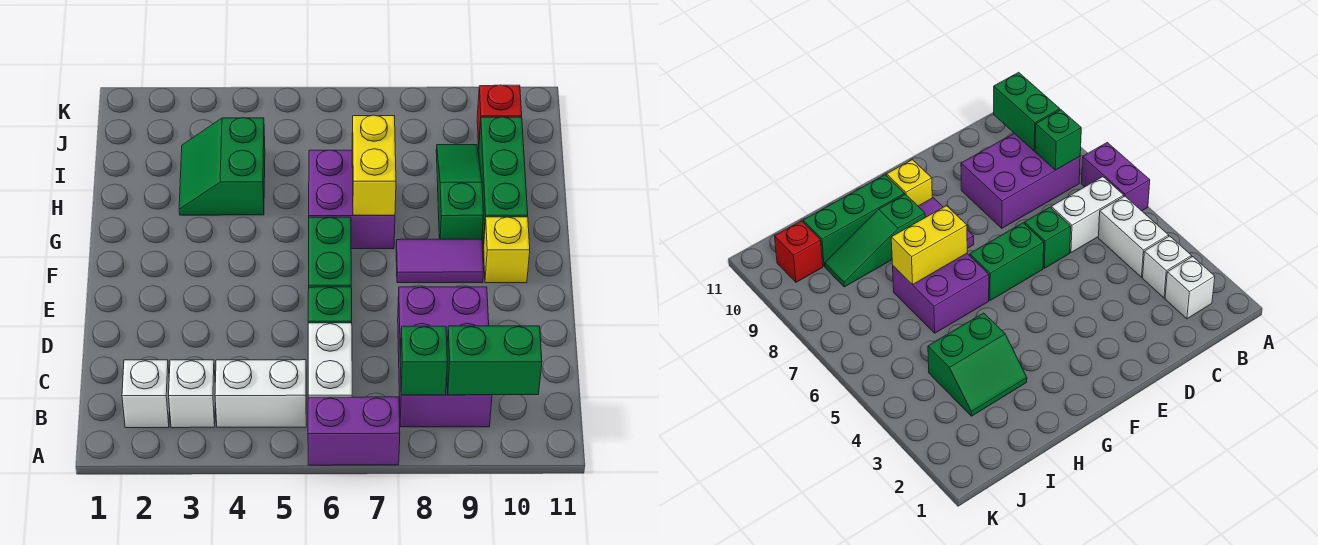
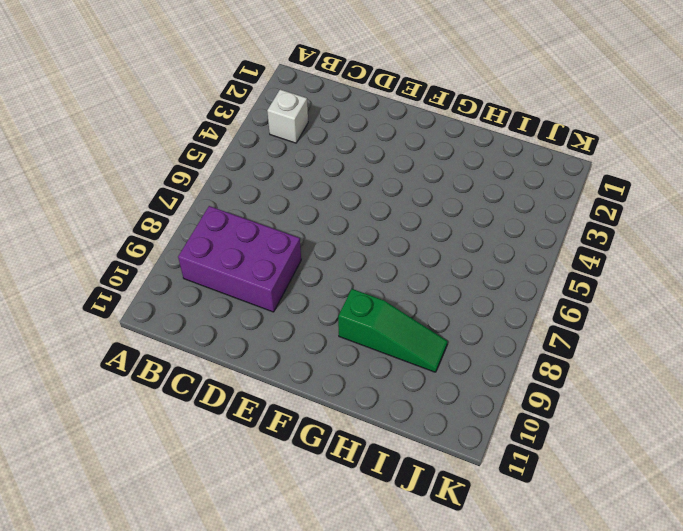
none -> purple brick A6:A7 level 1
none -> white brick B2 level 1
none -> white brick B4:B5 level 1

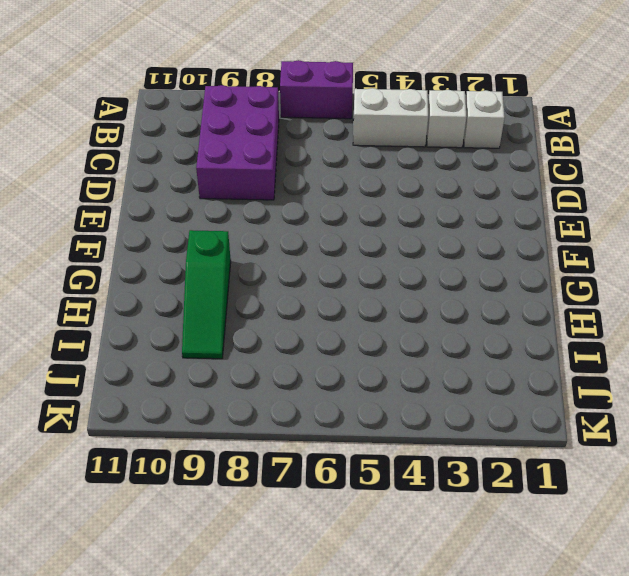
none -> white brick B6:C6 level 1
none -> green brick D6 level 1
none -> green brick E6:F6 level 1

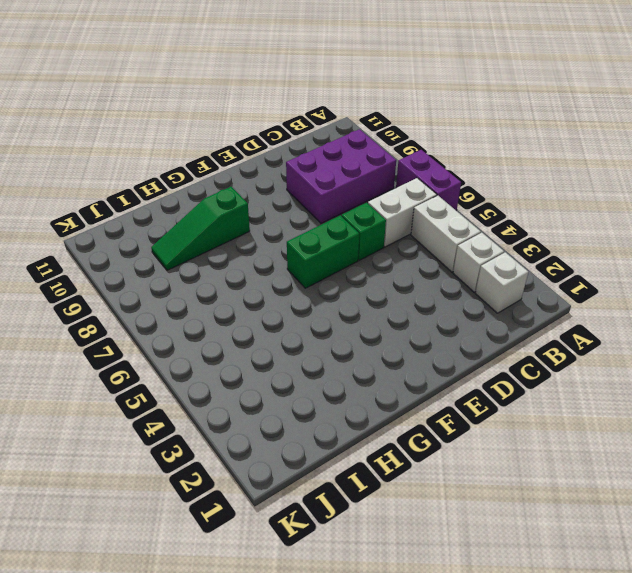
none -> purple tile F8:F9 level 1
none -> yellow brick F10 level 1
none -> purple brick G6:H7 level 1

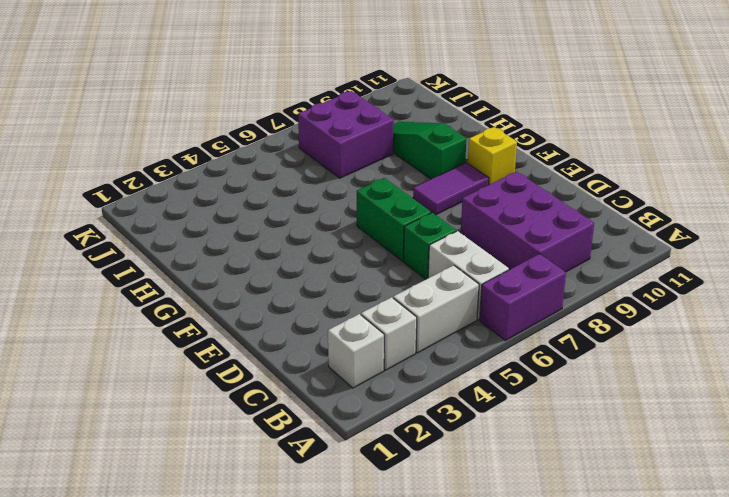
purple brick I7:J8 level 1 -> purple brick G6:H7 level 1
none -> green brick G10:I10 level 1
none -> green slope H3:I4 level 1 top 4
none -> red brick J10 level 1

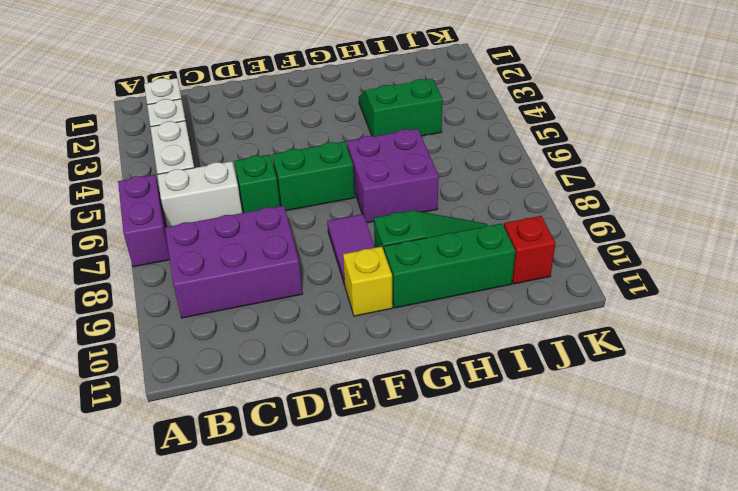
none -> green brick B8 level 2
none -> green brick B9:B10 level 2
none -> yellow brick G7:H7 level 2

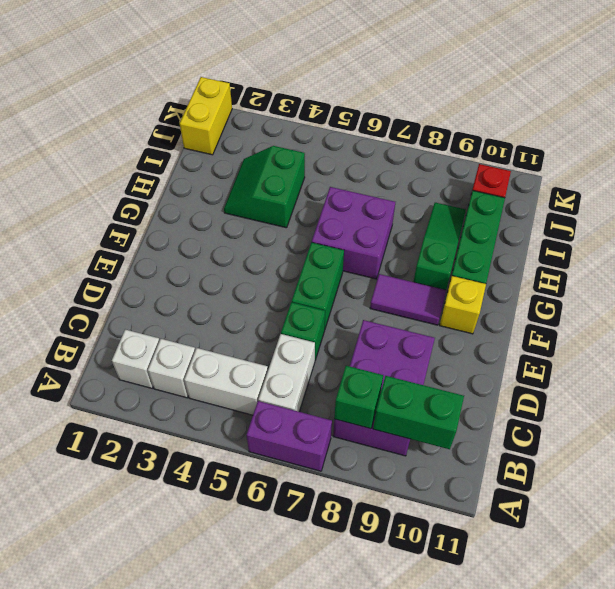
yellow brick J1:K1 level 1 -> yellow brick G7:H7 level 2

